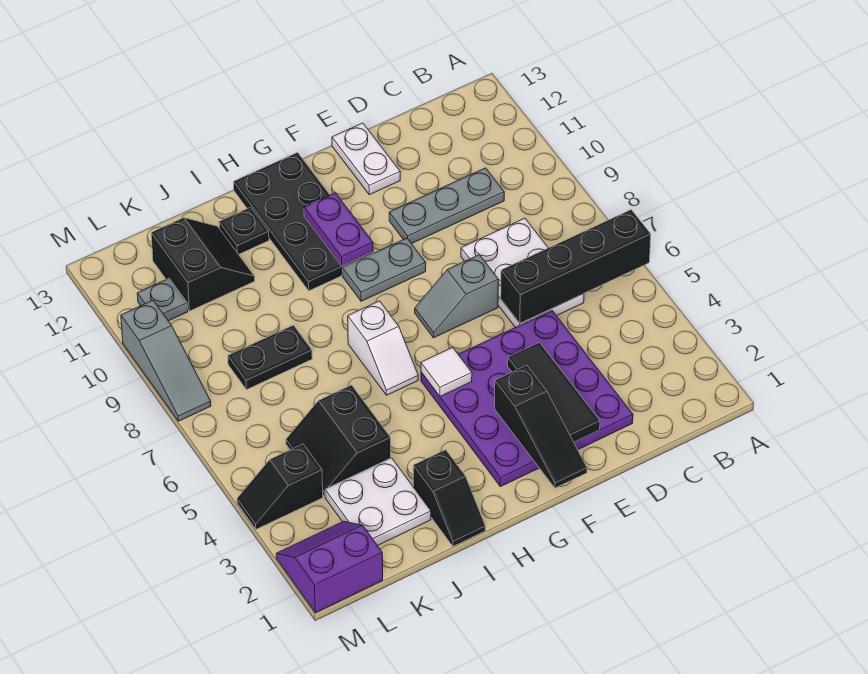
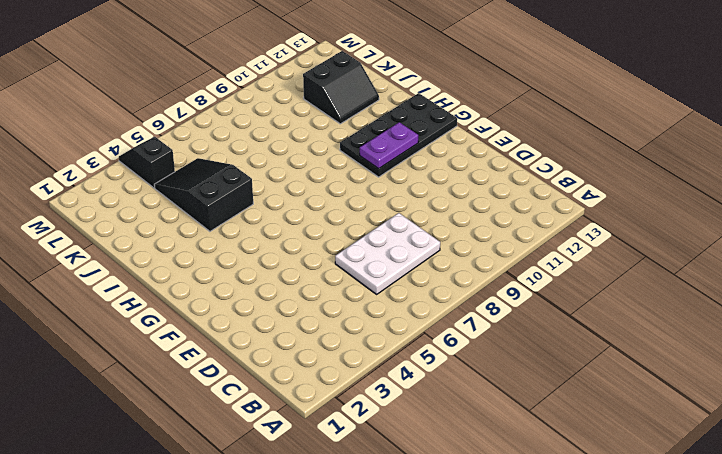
black slope I4:K5 level 1 top I -> black slope J4:K5 level 1 top J
none -> grey plate C10:E10 level 1
none -> purple plate D2:G5 level 1
none -> grey slope E7:F7 level 1 top E

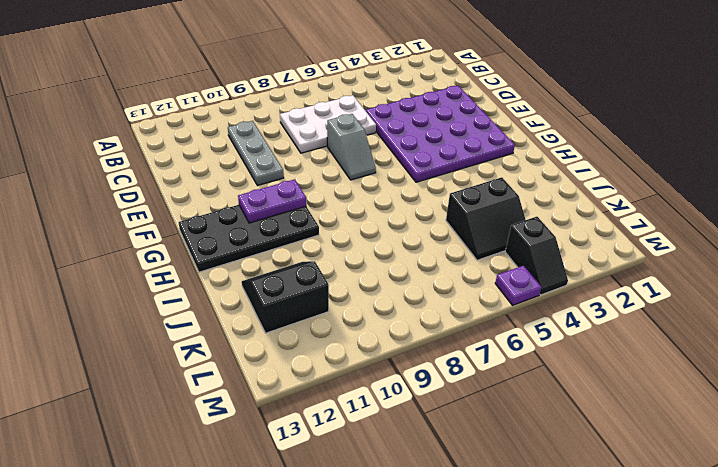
purple plate M5 level 1 -> none
none -> white plate E12:E13 level 1
none -> grey plate F9:G9 level 1
none -> white slope H6:H7 level 1 top 7

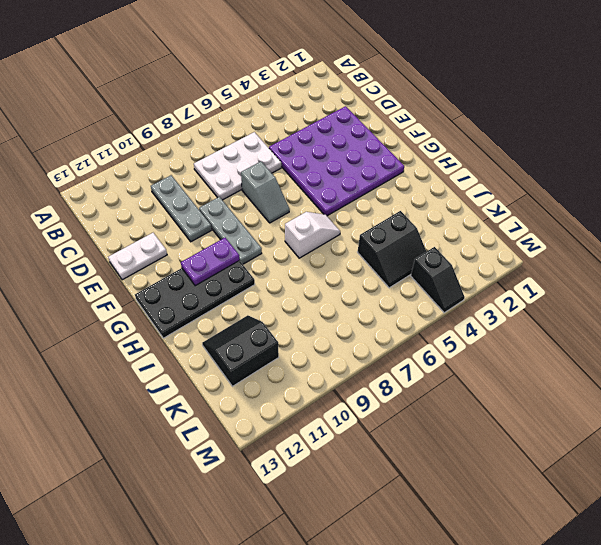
grey plate E9:G9 level 1 -> grey plate F9:G9 level 1
none -> black slope I1:I2 level 1 top 2
none -> black plate I12 level 1
none -> white plate J2:K3 level 1

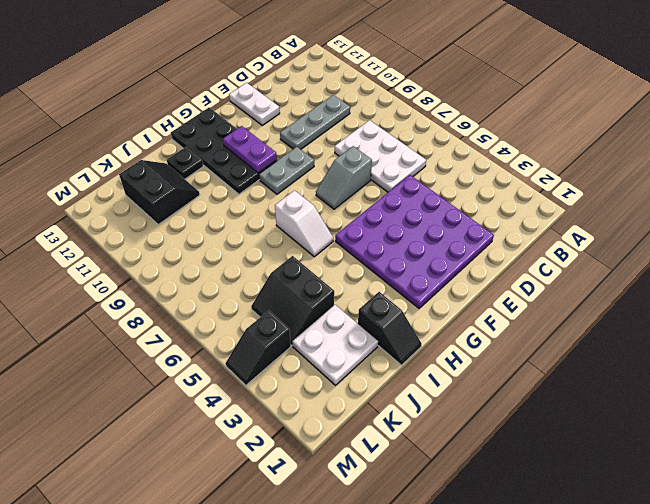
none -> black plate J8:K8 level 1
none -> purple slope L1:M2 level 1 top 1
none -> grey plate L11 level 1

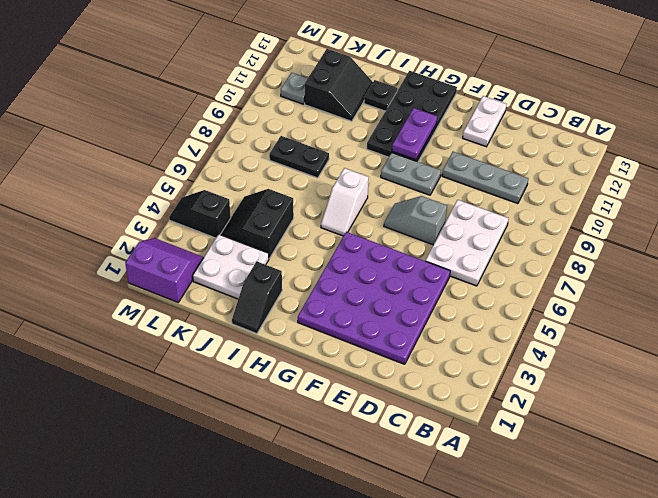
none -> grey slope M8:M10 level 1 top 10
none -> black brick A6:D6 level 2
none -> black tile E2:E4 level 2

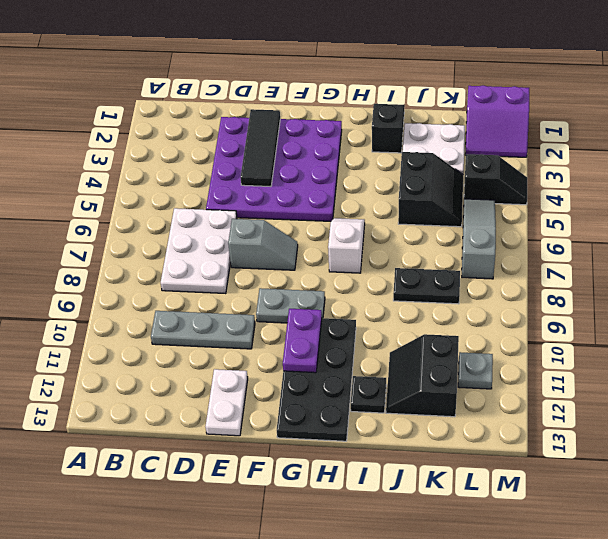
grey slope L5:L7 level 1 top 7 -> grey slope M8:M10 level 1 top 10
none -> black brick A6:D6 level 2
none -> black slope F1:F3 level 2 top 3
none -> white tile G5 level 2

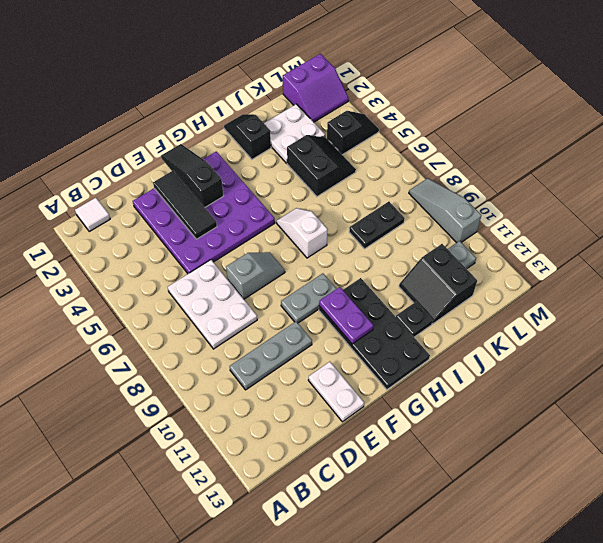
white tile B1 level 1 -> white tile G5 level 2
none -> black brick A6:D6 level 2

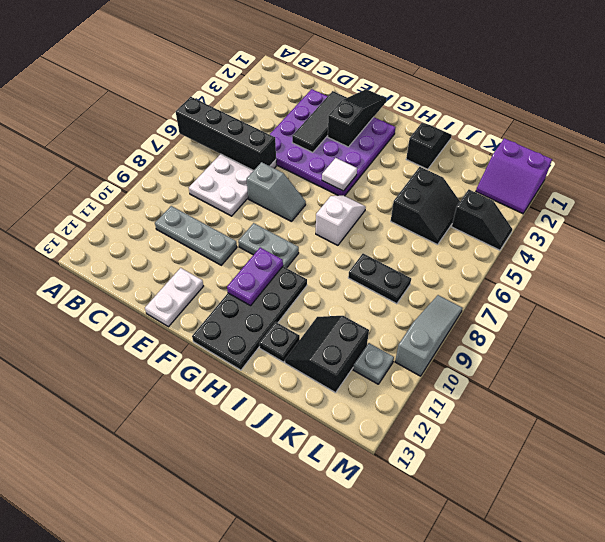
none -> white plate J2:K3 level 1

